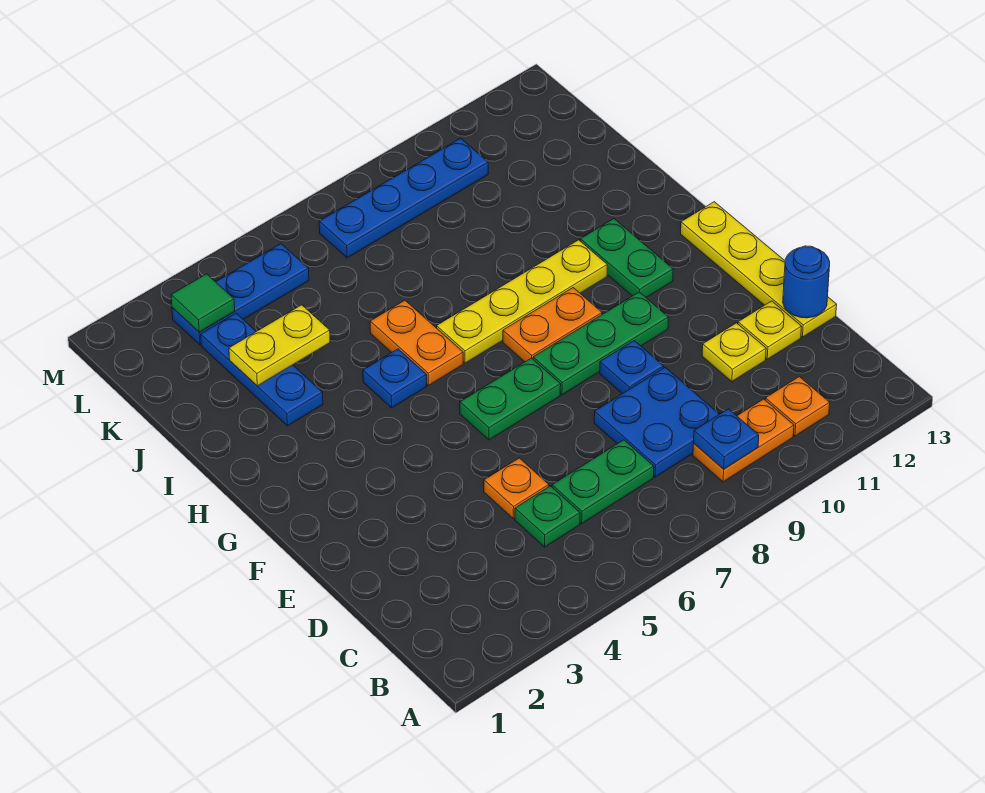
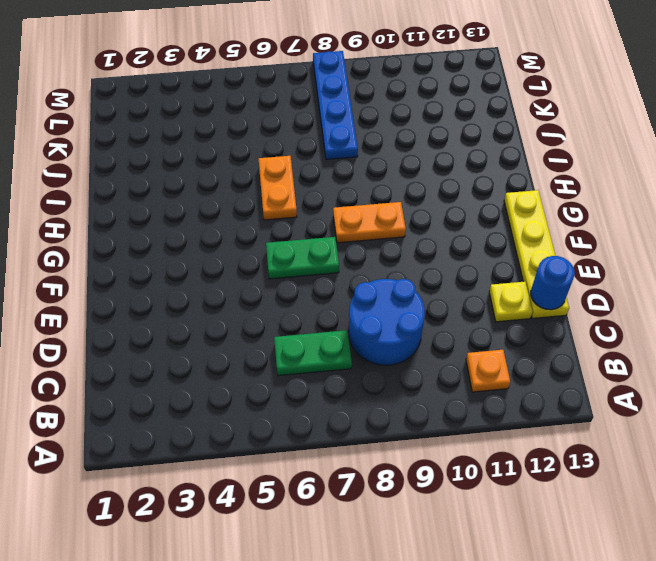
blue round brick C8:D9 level 1 -> blue plate C8:D9 level 1
blue plate J8:M8 level 1 -> blue plate L7:L10 level 1
none -> orange plate B9:B10 level 1
none -> green plate C5 level 1
none -> orange plate D5 level 1

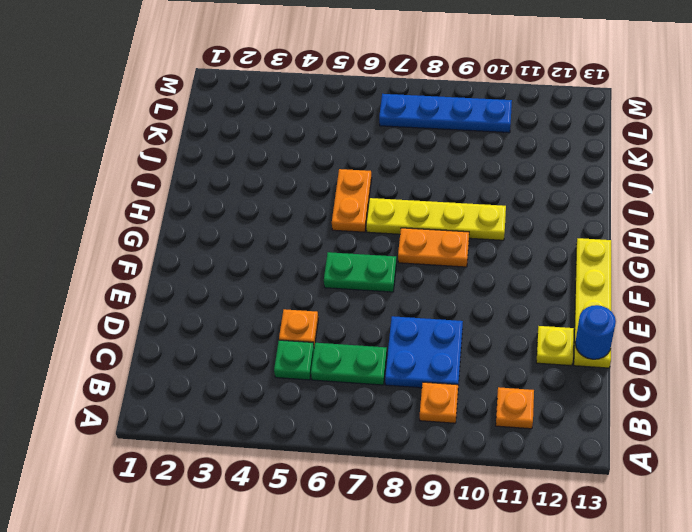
orange plate B9 level 1 -> orange plate B9:B10 level 1
none -> yellow plate D11 level 1
none -> blue plate E9 level 1
none -> green plate F8:F10 level 1

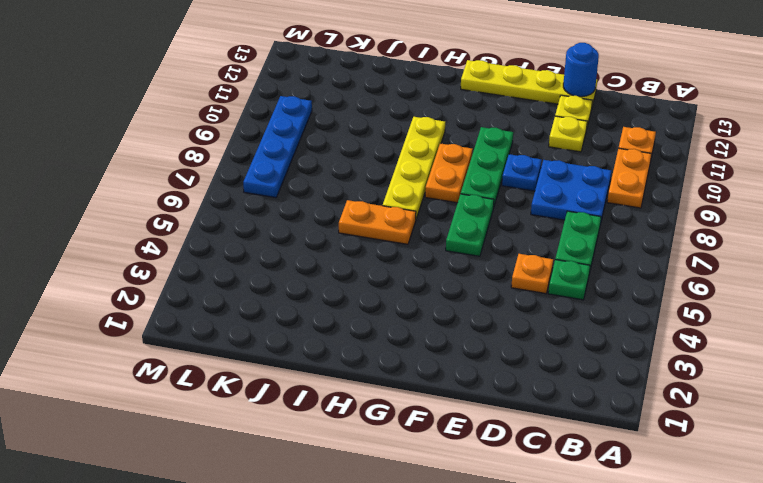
none -> green plate G11:H11 level 1
none -> blue plate H5 level 1
none -> blue plate I3:K3 level 1

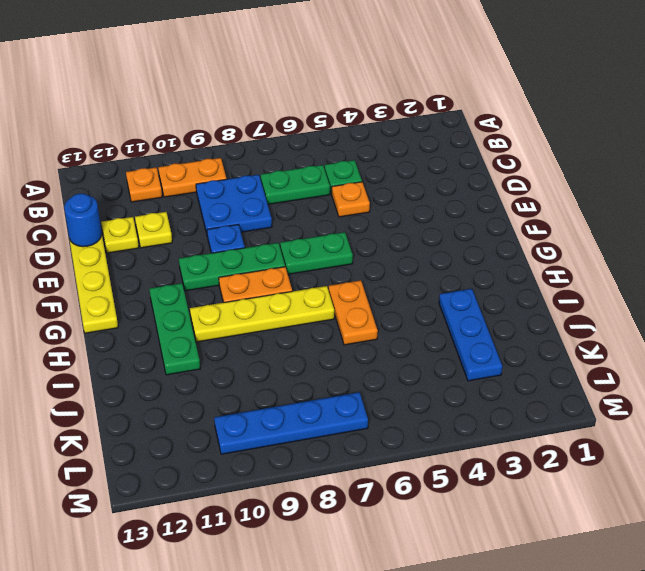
green plate G11:I11 level 1 -> green plate G11:H11 level 1
none -> blue plate H5 level 1
none -> blue plate L3:L5 level 1
none -> blue plate B9 level 2

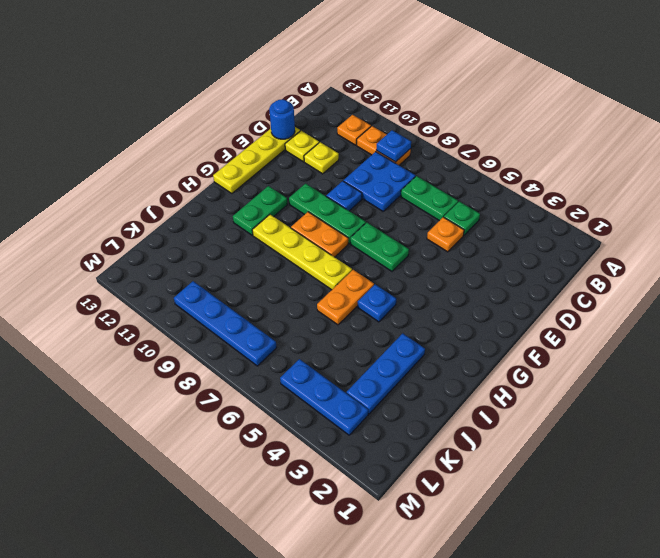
none -> yellow plate J3:J4 level 2
none -> green tile L3 level 2

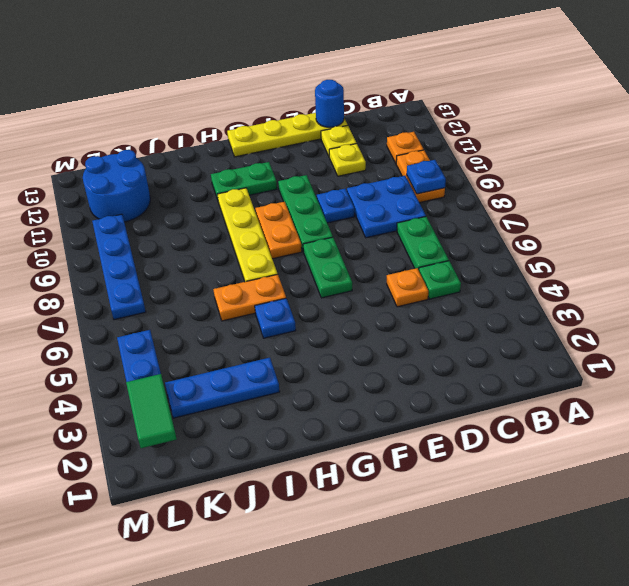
blue round brick K11:L12 level 1 -> none
green tile L2:L3 level 2 -> green tile L3 level 2
none -> yellow plate J3:J4 level 2

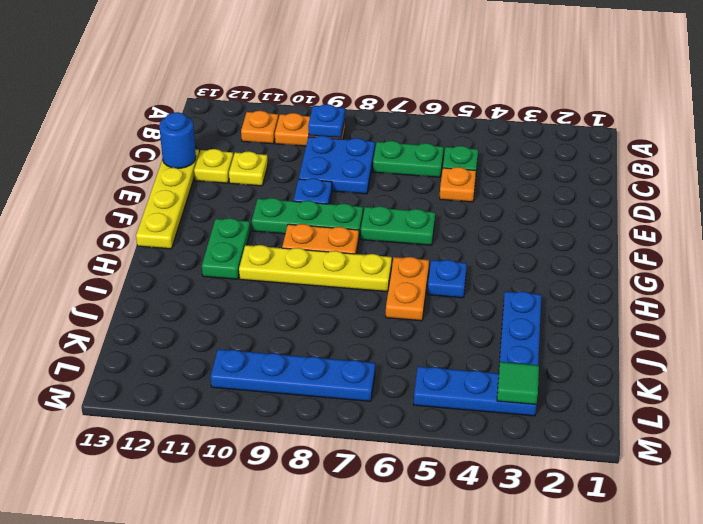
none -> yellow plate J3:J4 level 2

